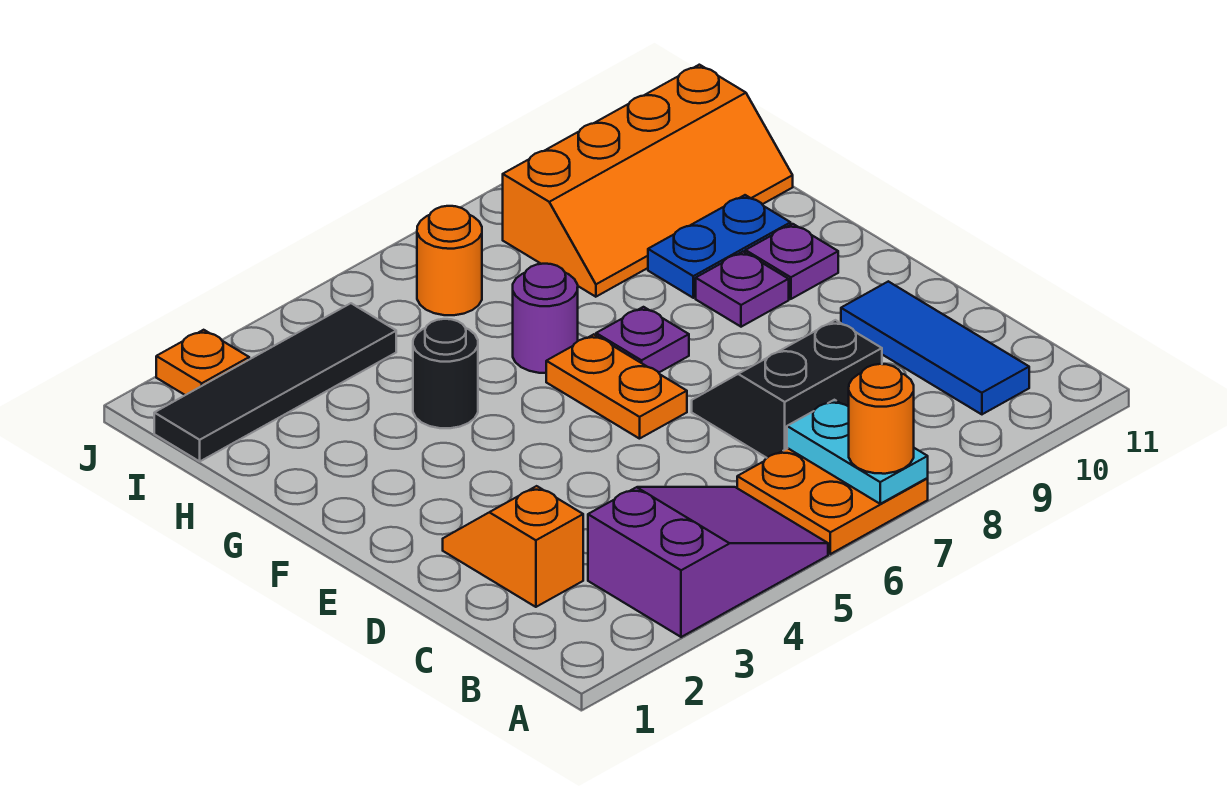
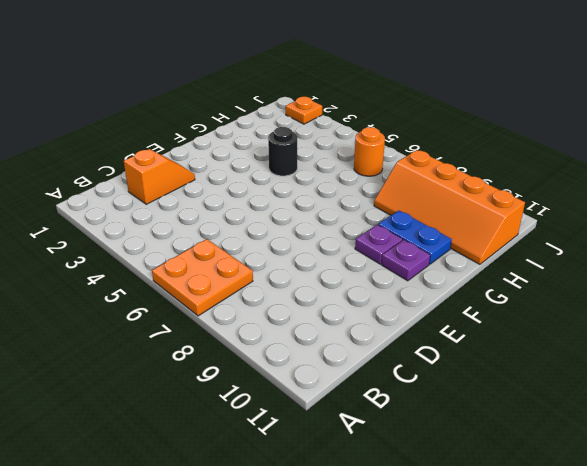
none -> purple slope A3:B5 level 1 top 3
none -> blue tile B10:D10 level 1
none -> black slope C7:D8 level 1 top C

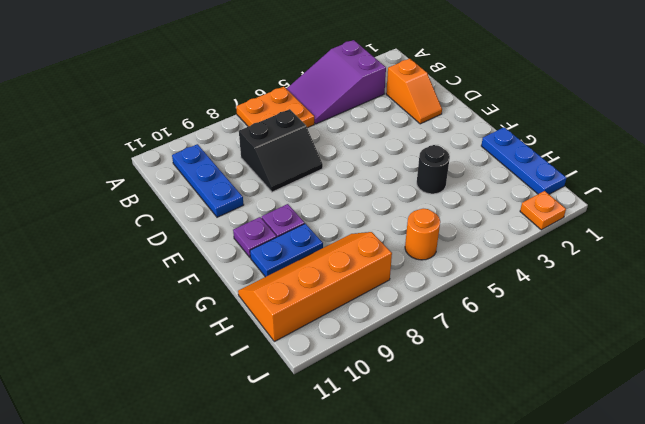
blue plate B10:D10 level 1 -> blue tile B10:D10 level 1
blue plate G1:I1 level 1 -> black tile I1:I4 level 1
none -> orange plate E6:F6 level 1
none -> purple plate F7 level 1
none -> purple round brick G6 level 1

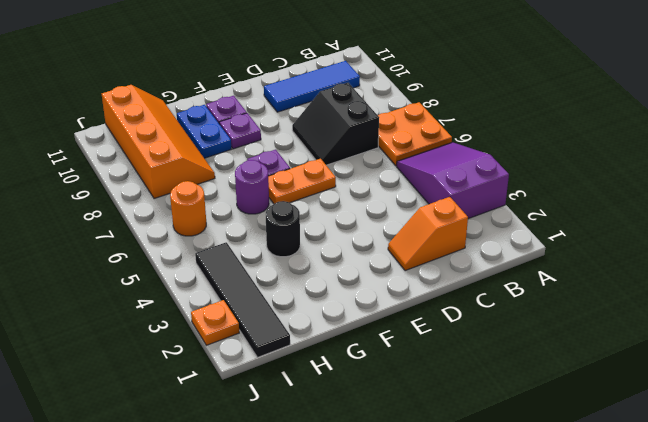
none -> cyan plate A7:B7 level 2
none -> orange round brick A7 level 3

